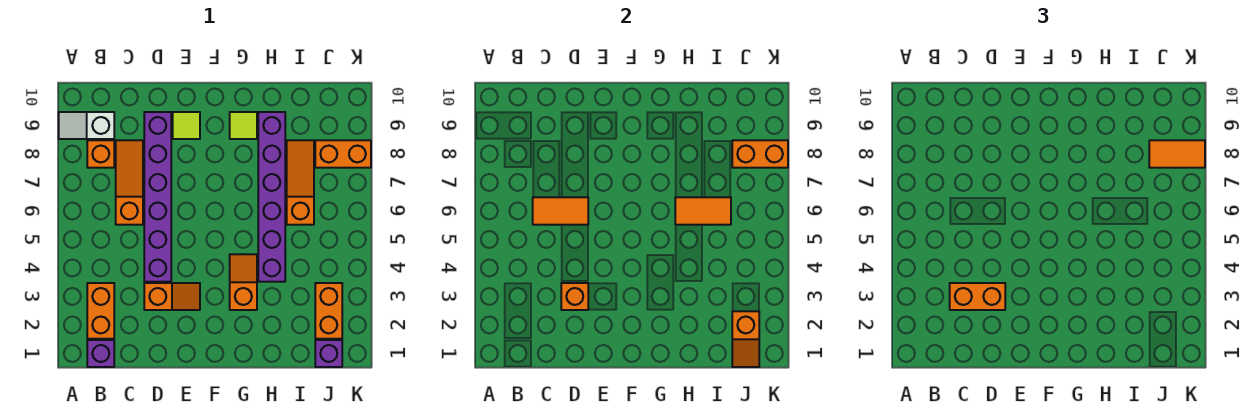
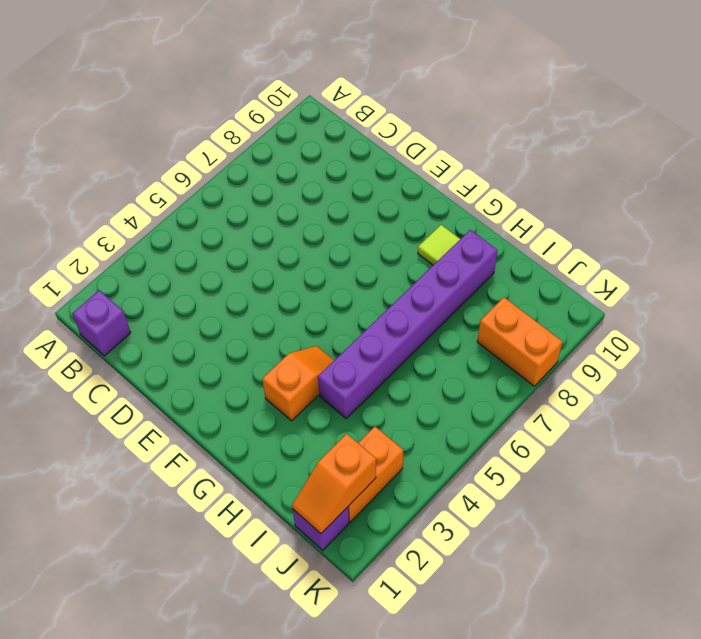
none -> white slope A9:B9 level 1 top B
none -> orange brick B2:B3 level 1
none -> orange brick B8 level 1

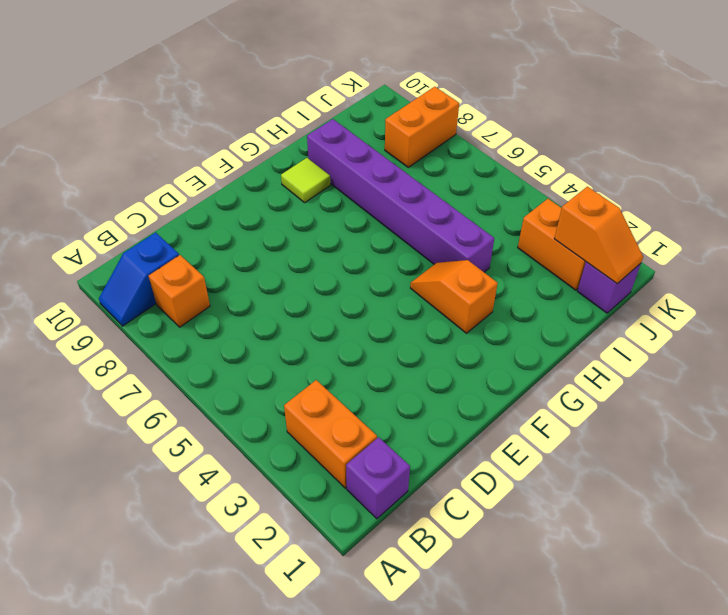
blue slope A9:B9 level 1 top B -> white slope A9:B9 level 1 top B
none -> orange slope C6:C8 level 1 top 6
none -> orange slope D3:E3 level 1 top D
none -> purple brick D4:D9 level 1

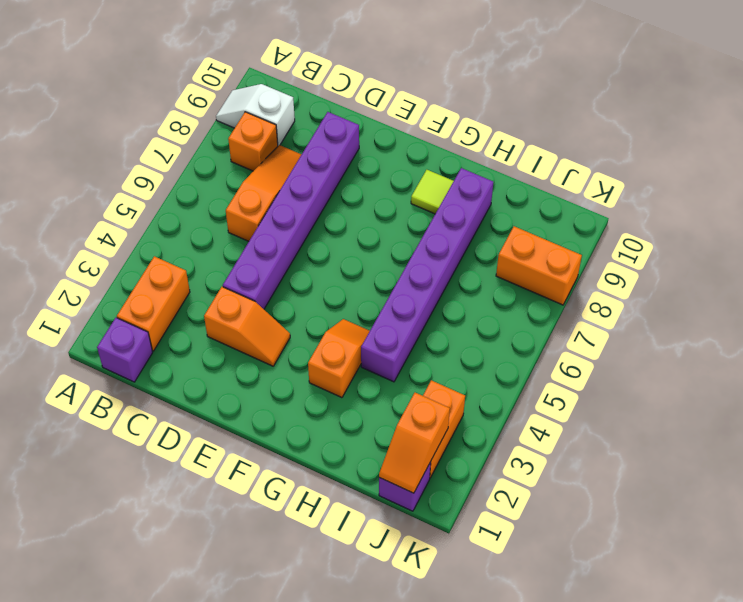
none -> lime tile E9 level 1
none -> orange slope I6:I8 level 1 top 6
none -> orange tile C6:D6 level 2

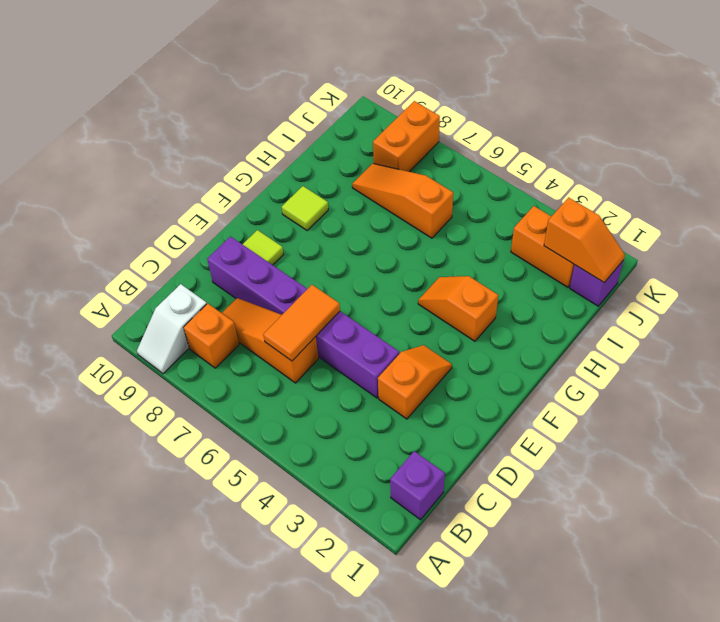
none -> orange brick B2:B3 level 1
none -> purple brick H4:H9 level 1
none -> orange brick D3 level 2

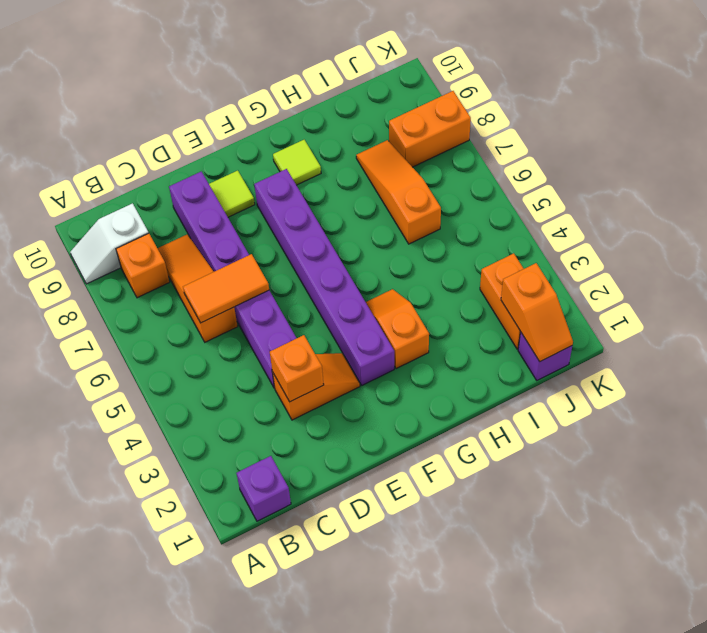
purple brick F3:F8 level 1 -> purple brick H4:H9 level 1
none -> orange brick B2:B3 level 1
none -> orange tile H6:I6 level 2
none -> orange brick J8:K8 level 2

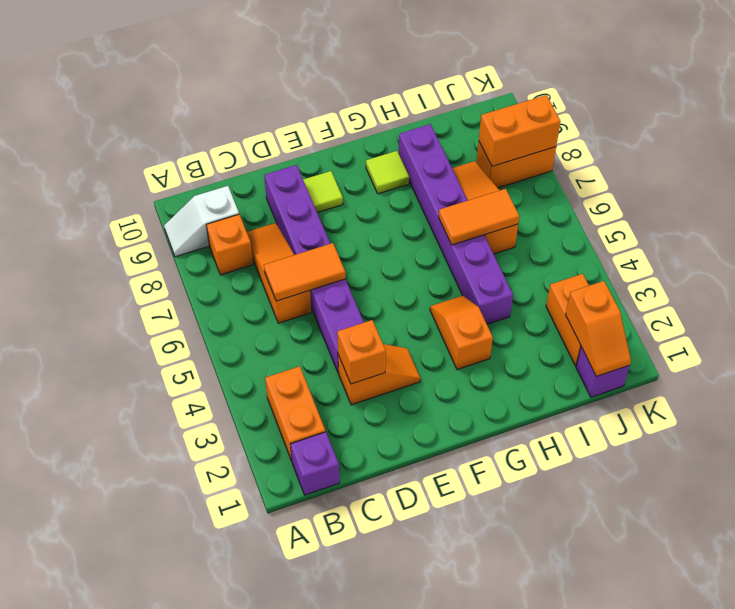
none -> orange brick C3:D3 level 3
none -> orange tile J8:K8 level 3

